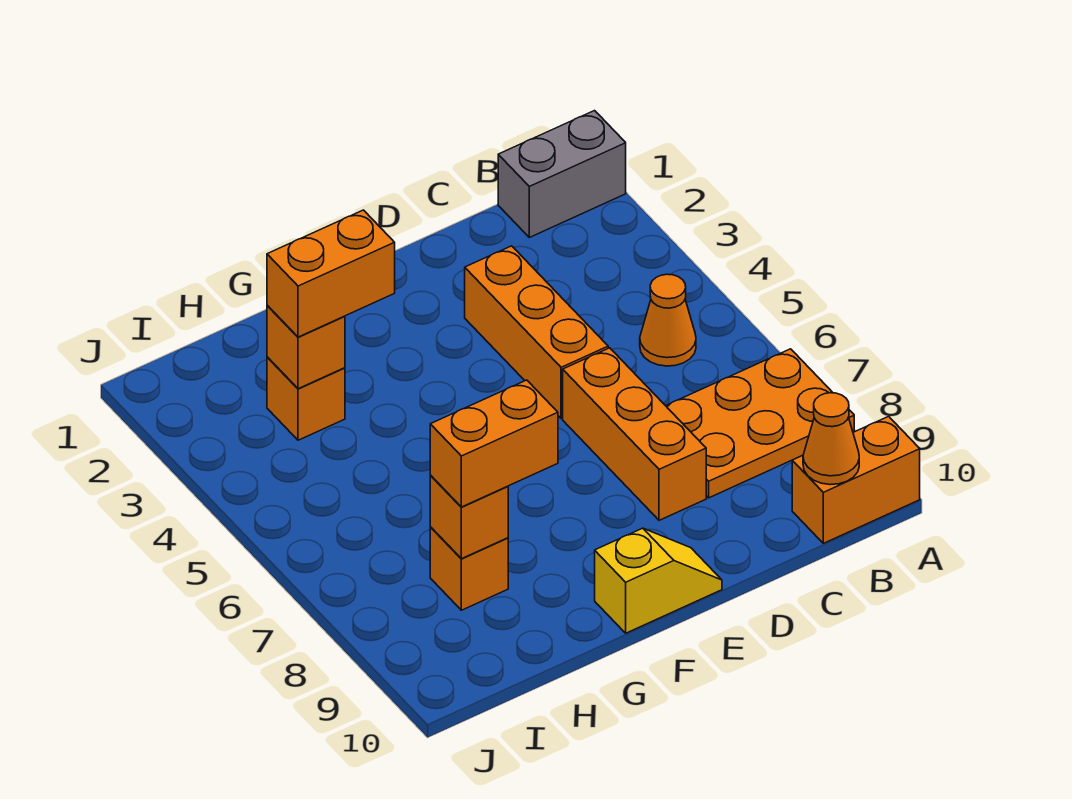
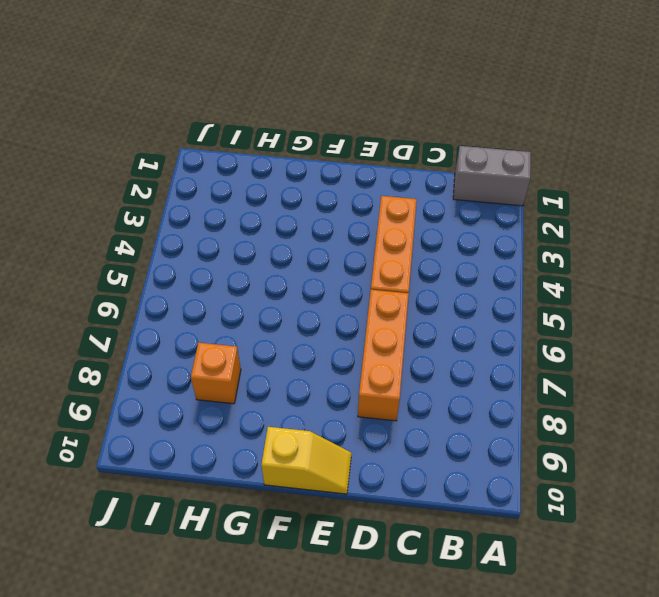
none -> orange plate A7:C8 level 1
none -> orange brick A10:B10 level 1
none -> orange cone B5 level 1

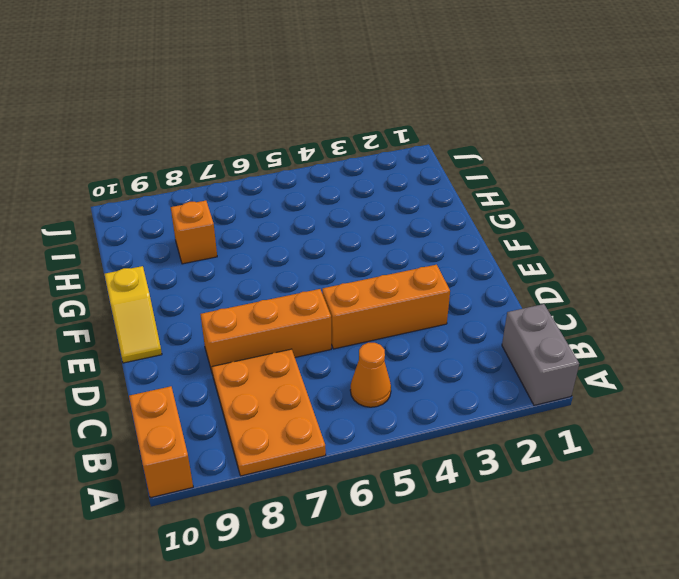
none -> orange brick H3 level 1
none -> orange cone B10 level 2
none -> orange brick H3 level 2

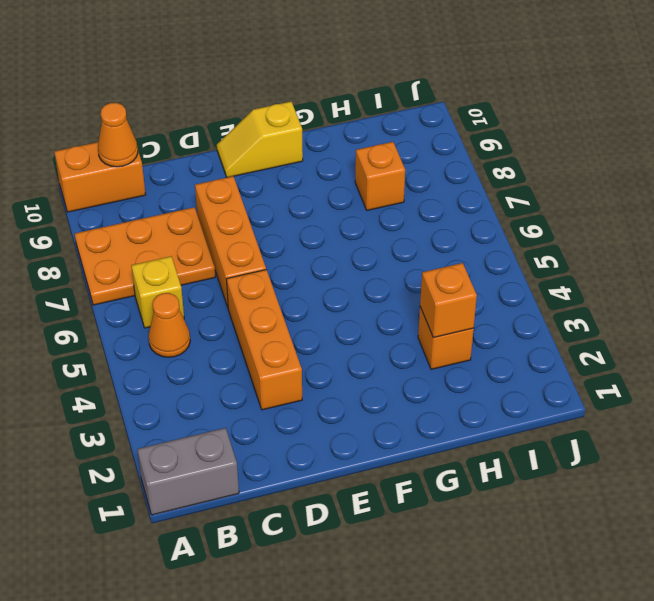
yellow brick B6 level 1 -> none
none -> orange brick H8 level 2
none -> orange brick G3:H3 level 3
none -> orange brick G8:H8 level 3

